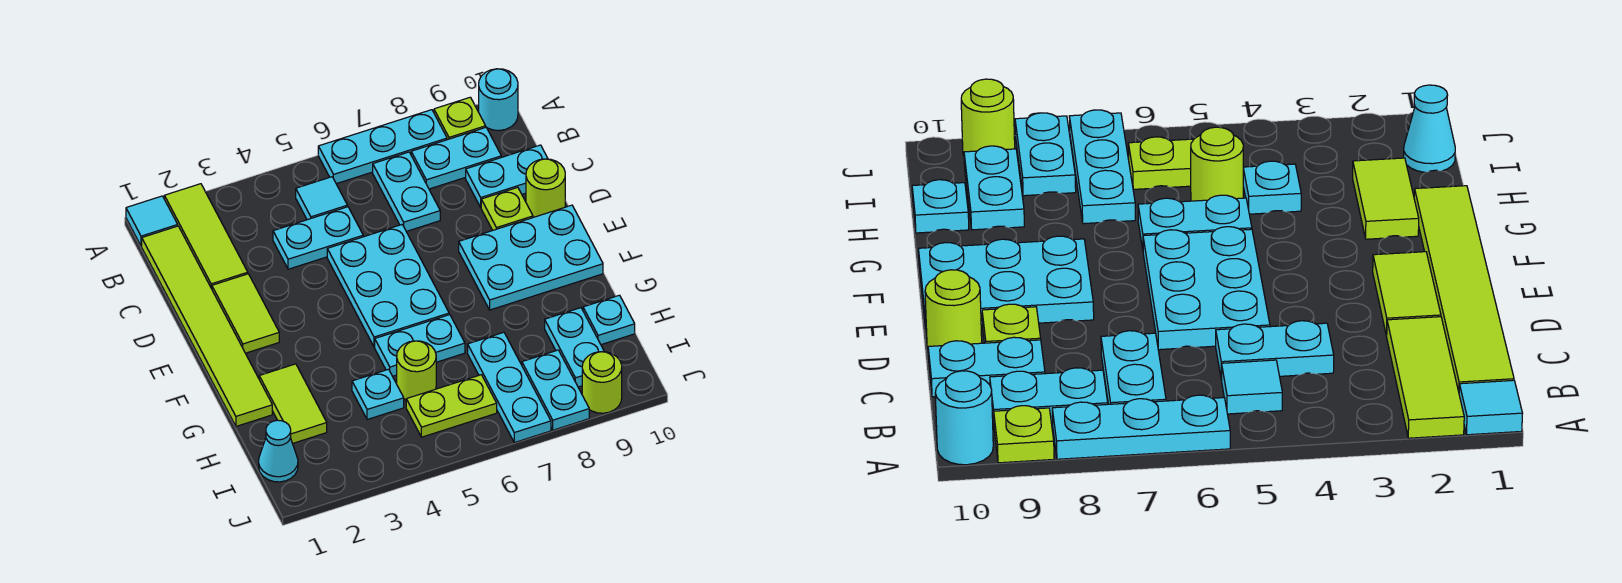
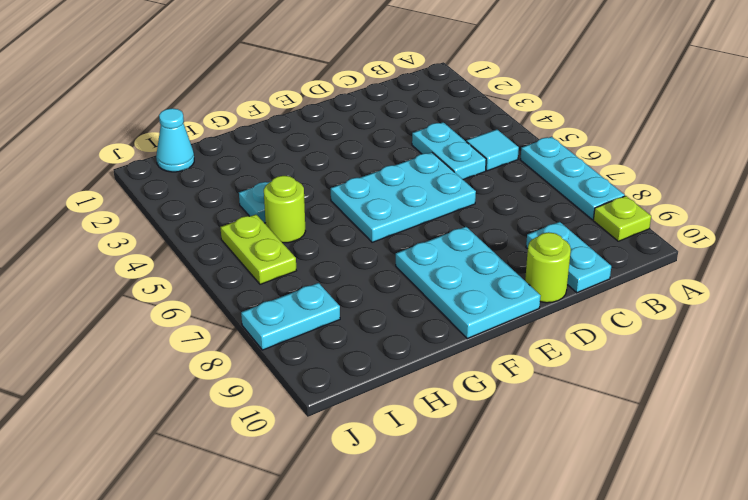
none -> cyan tile A1 level 1
none -> lime tile A2:C2 level 1
none -> cyan round brick A10 level 1

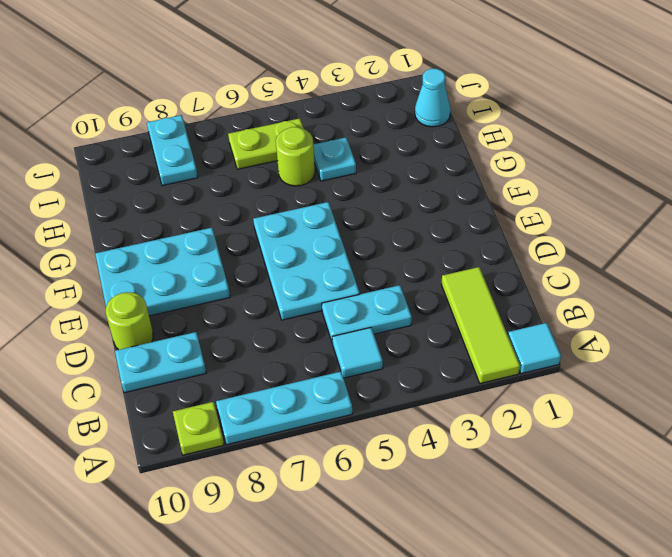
none -> cyan round brick A10 level 1
none -> lime tile B1:G1 level 1
none -> cyan plate B7:C7 level 1

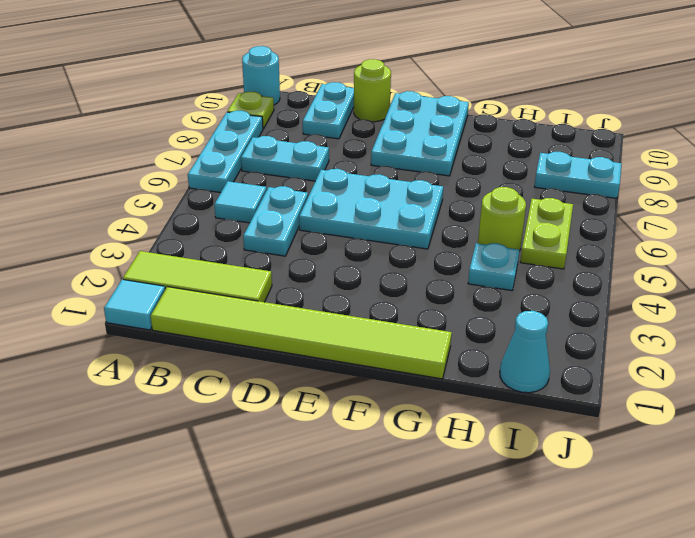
none -> cyan plate B8:B9 level 1
none -> lime tile D2:E2 level 1
none -> lime plate D9 level 1

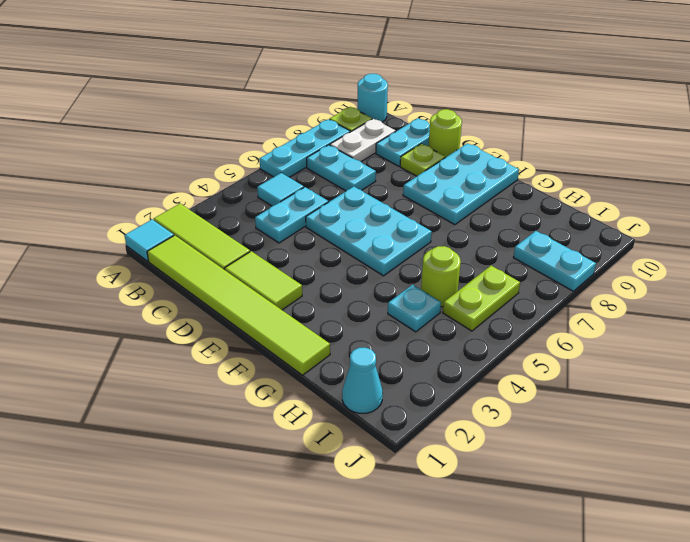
white plate B8:B9 level 1 -> cyan plate B8:B9 level 1
none -> lime tile G2:H2 level 1
none -> cyan plate G5:G6 level 1
none -> cyan plate H7:J7 level 1

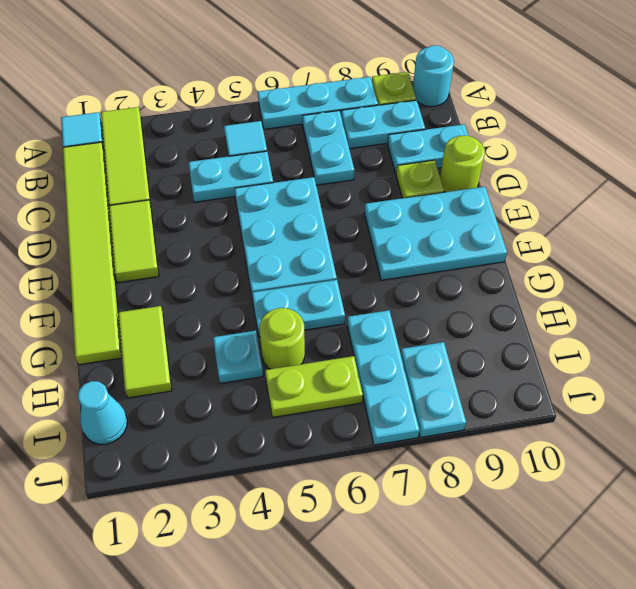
none -> cyan plate H9:I9 level 1
none -> cyan plate H10 level 1
none -> lime round brick J9 level 1

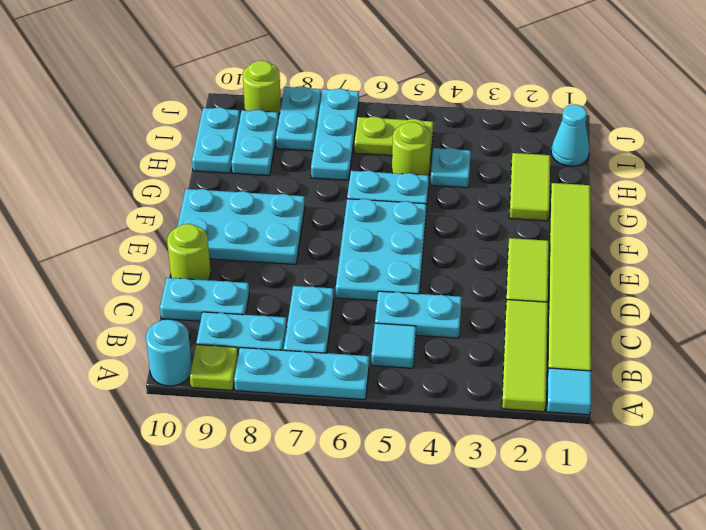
cyan plate H10:I10 level 1 -> cyan plate H10 level 1
none -> lime plate D9 level 1

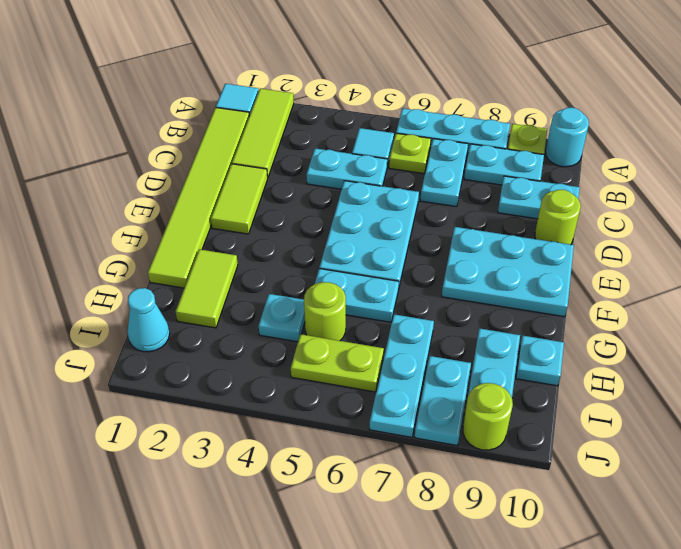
lime plate B6 level 1 -> lime plate D9 level 1

